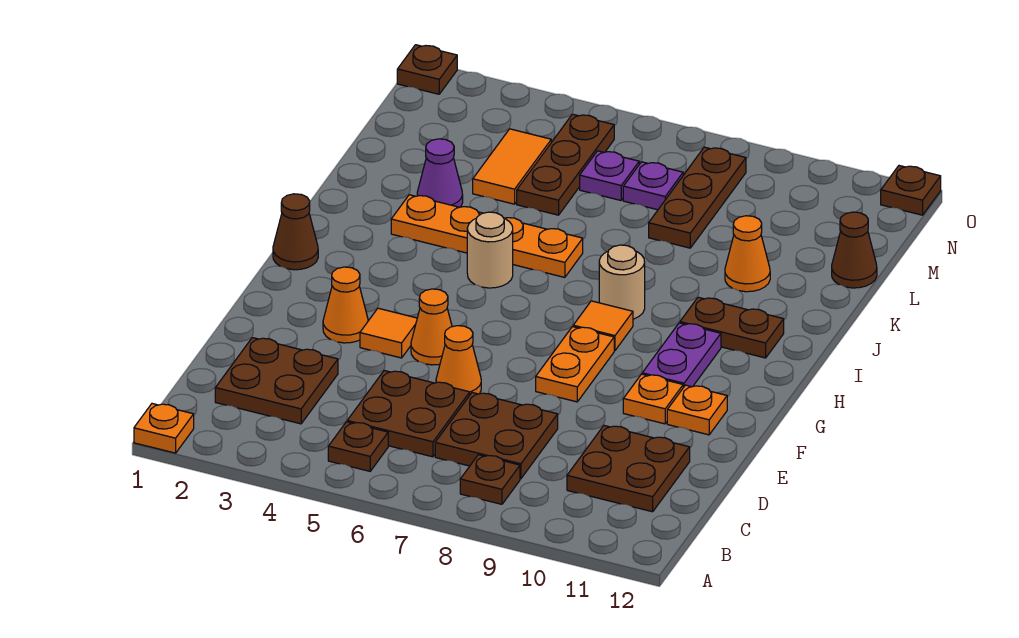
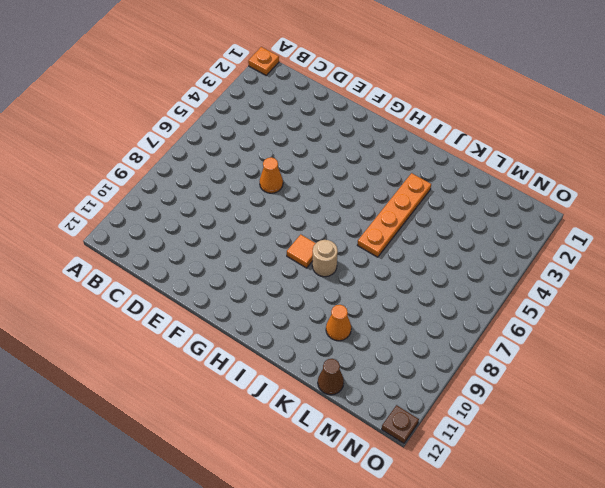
none -> brown plate B5 level 1
none -> brown plate B8 level 1
none -> brown plate C2:D3 level 1
none -> brown plate C5:D6 level 1

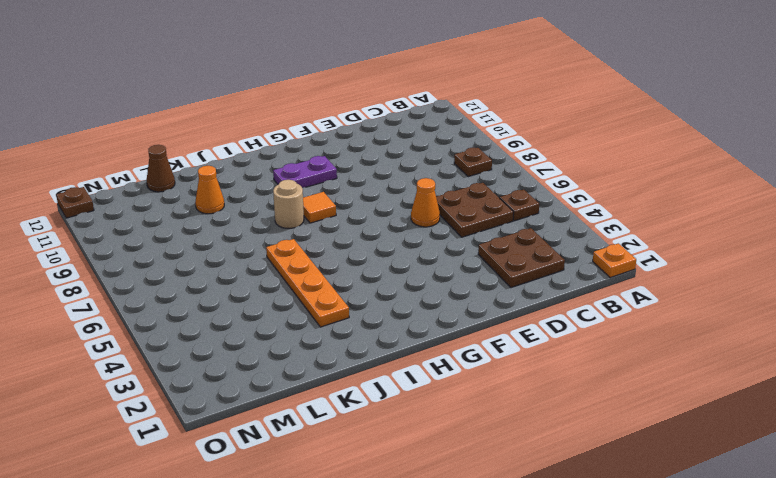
none -> brown plate C7:D8 level 1
none -> brown plate C10:D11 level 1
none -> orange cone F3 level 1
none -> orange tile F4 level 1

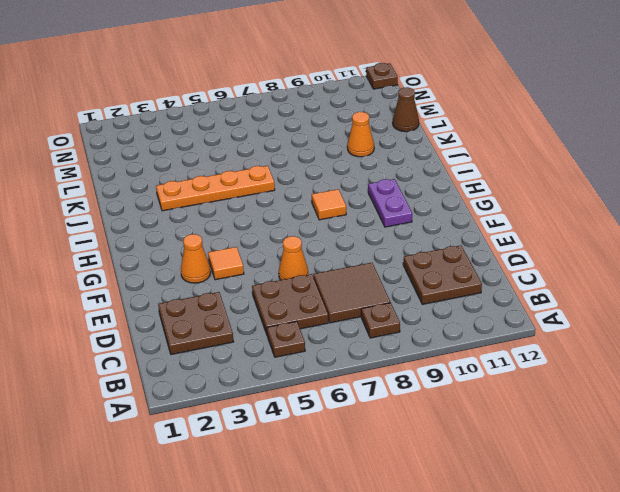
brown tile C7:D8 level 1 -> brown plate C7:D8 level 1
none -> orange plate A1 level 1
none -> orange cone F5 level 1
none -> orange plate F8:G8 level 1
none -> orange plate F10 level 1

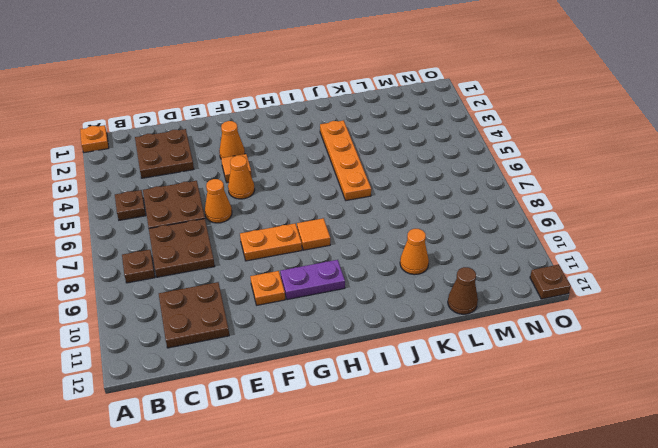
none -> orange plate F11 level 1
none -> brown cone H1 level 1
none -> tan round brick I5 level 1
none -> tan round brick I8 level 1

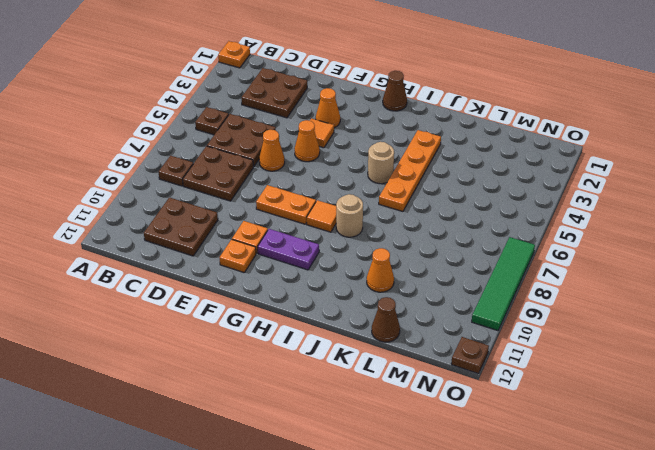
green tile O7:O10 level 1 -> none
none -> brown plate I10:I11 level 1
none -> purple cone K3 level 1
none -> orange tile L4:M4 level 1
none -> brown plate L5:N5 level 1

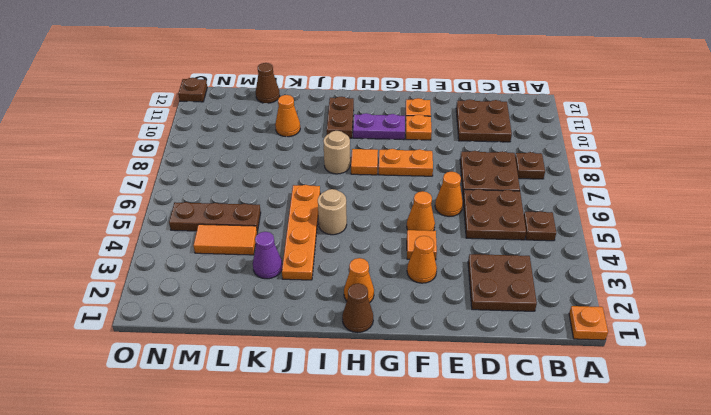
orange cone H2 level 1 -> none
none -> brown plate L8:N8 level 1
none -> purple plate M6 level 1
none -> purple plate M7 level 1
none -> brown plate O1 level 1

